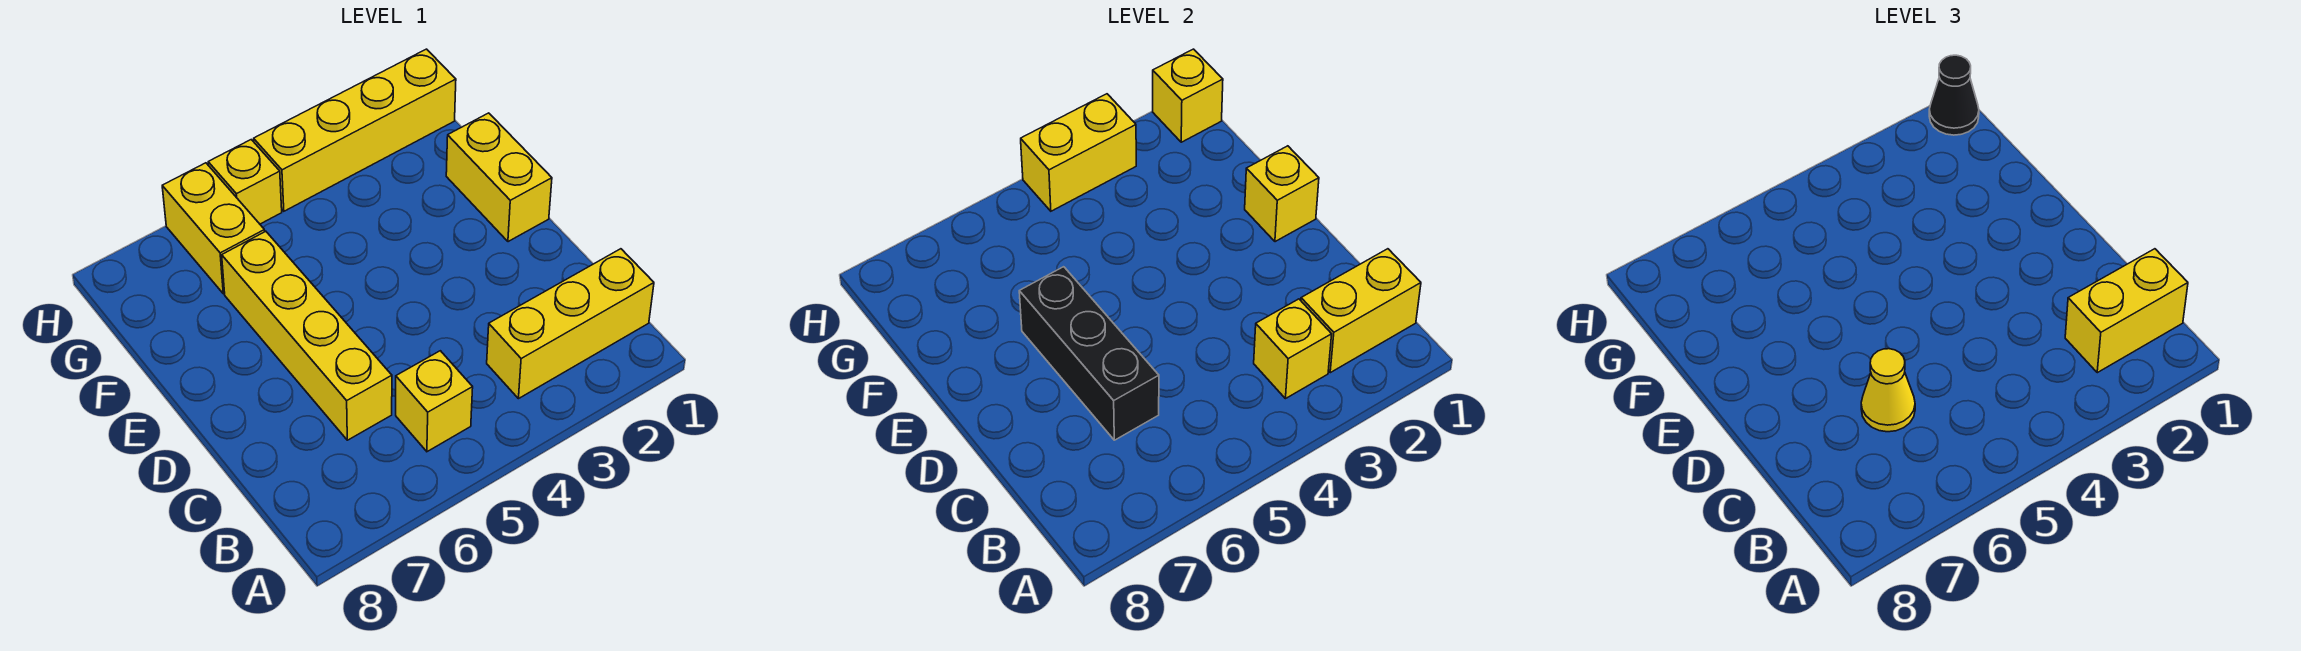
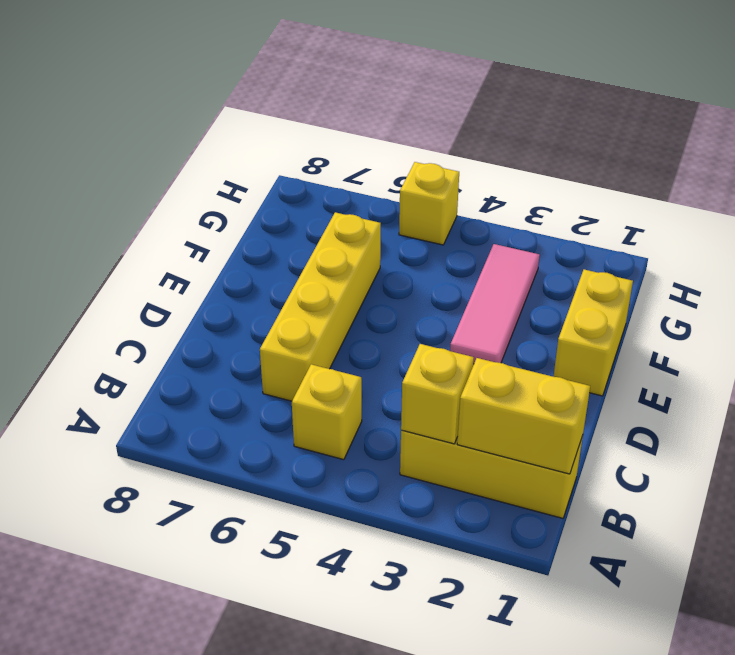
pink tile E3:G3 level 1 -> none
none -> yellow brick G6:H6 level 1
none -> yellow brick H1:H4 level 1
none -> black brick C6:E6 level 2

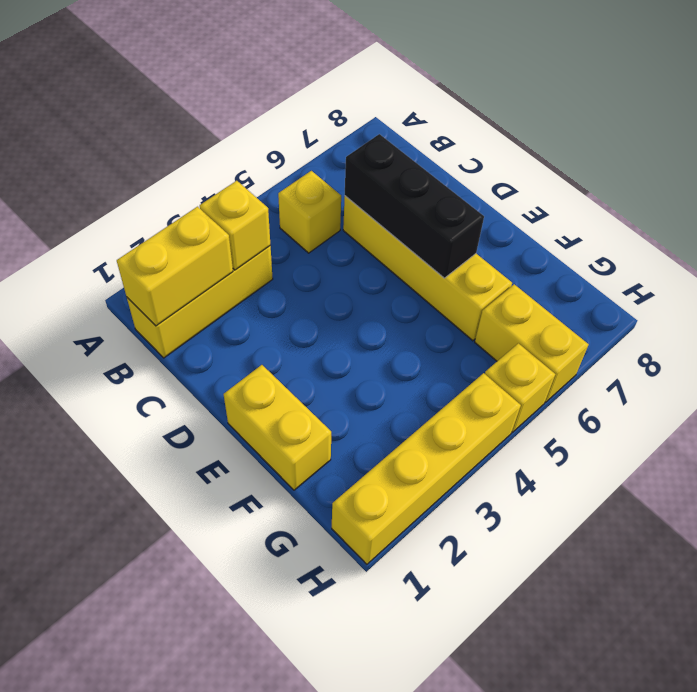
none -> yellow brick E1 level 2
none -> yellow brick H1 level 2
none -> yellow brick H3:H4 level 2

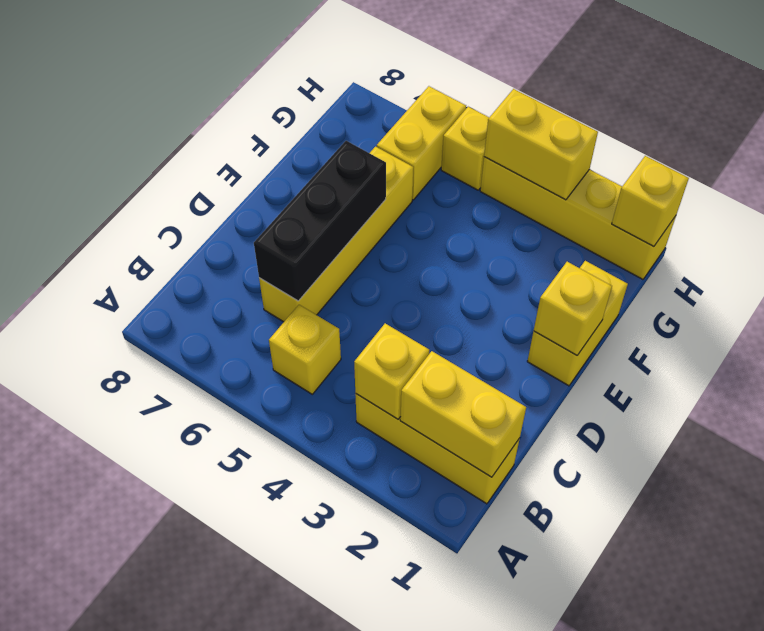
none -> yellow brick B1:B2 level 3
none -> yellow cone C6 level 3
none -> black cone H1 level 3

